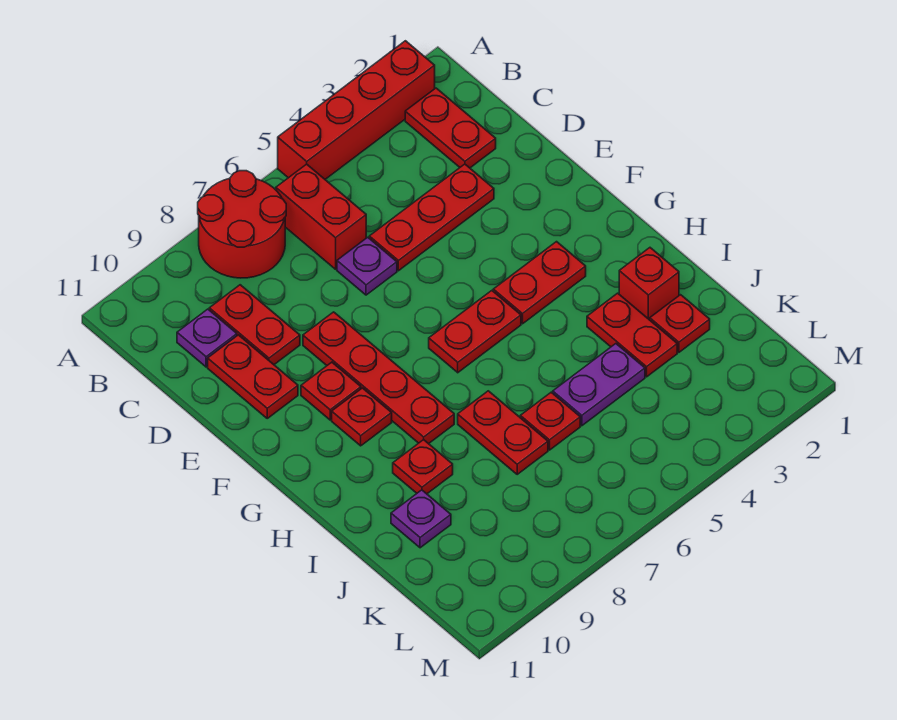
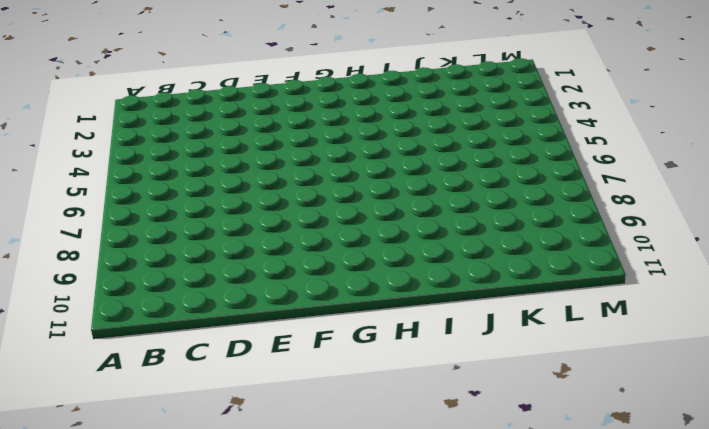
none -> red brick A2:A5 level 1
none -> red round brick A7:B8 level 1
none -> red plate B2:C2 level 1

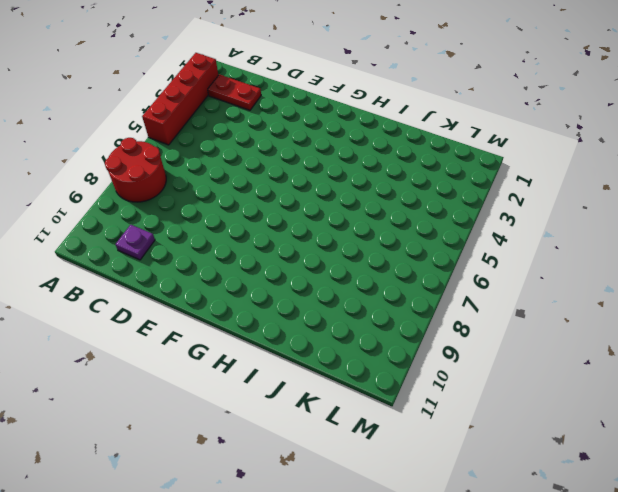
none -> red brick B6:C6 level 1
none -> red plate C9:D9 level 1
none -> red plate D3:D5 level 1

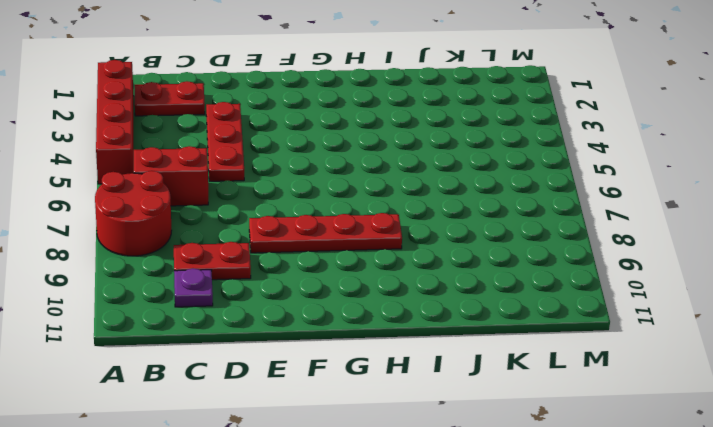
none -> purple plate D6 level 1
none -> red plate D10:E10 level 1
none -> red plate F9 level 1

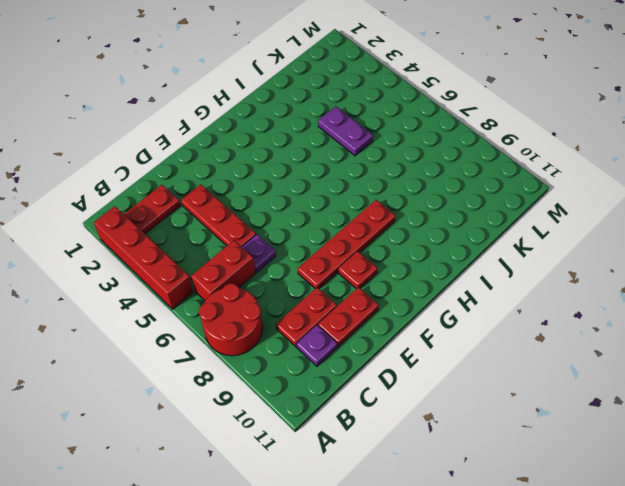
none -> red plate G3:G4 level 1
none -> red plate G5:G6 level 1
none -> red plate G9 level 1

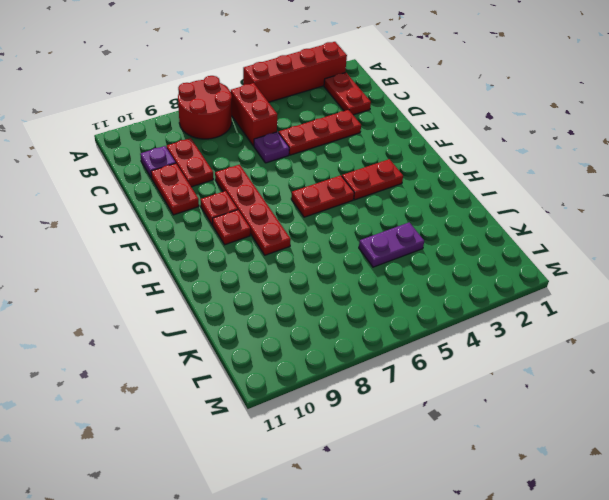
none -> red brick I2 level 1
none -> red plate I3:J3 level 1
none -> red plate I7:J7 level 1

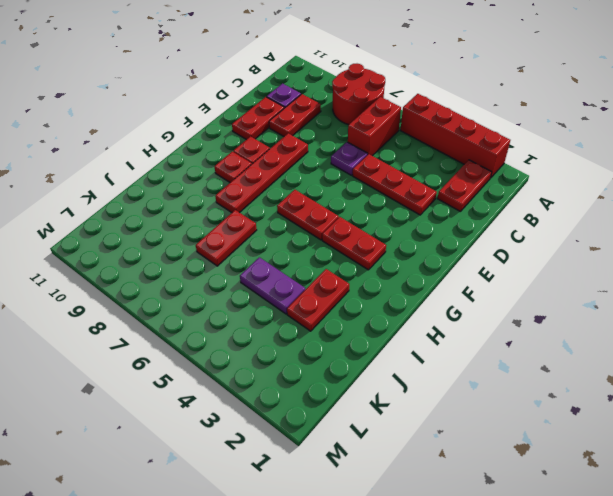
none -> red brick I2 level 1
none -> red plate I9 level 1
none -> red plate J2 level 1

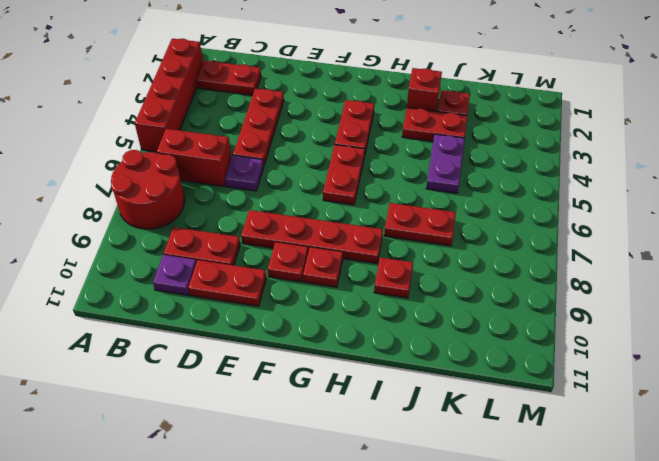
none -> red plate J6 level 1
none -> purple plate J10 level 1

